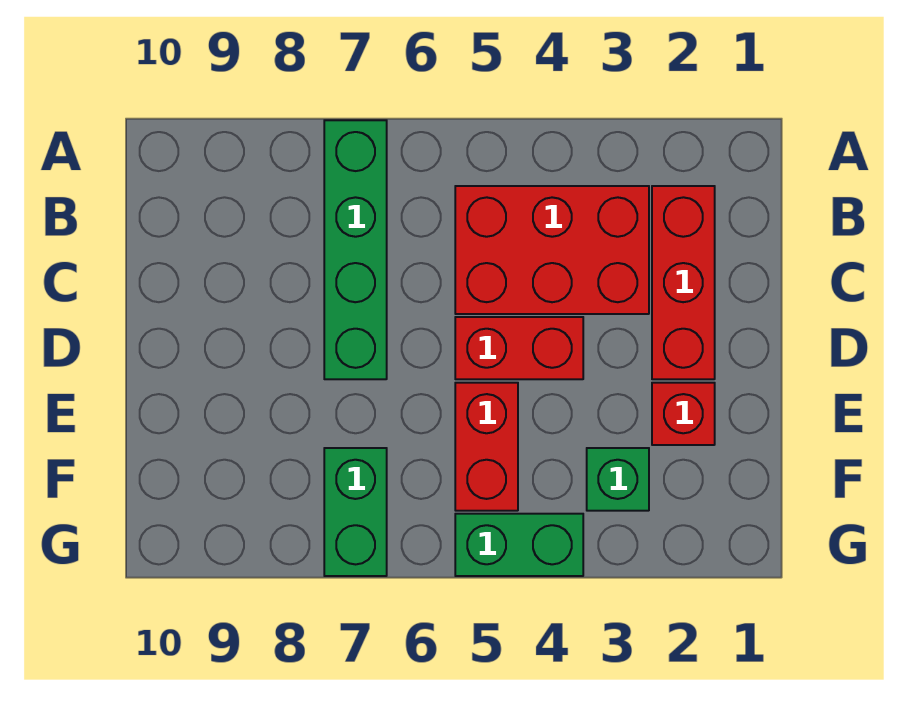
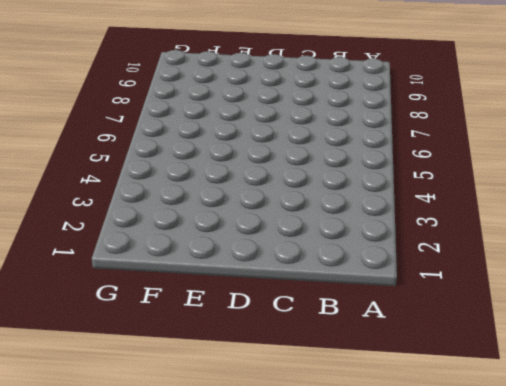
none -> green brick A7:D7 level 1
none -> red brick B2:D2 level 1

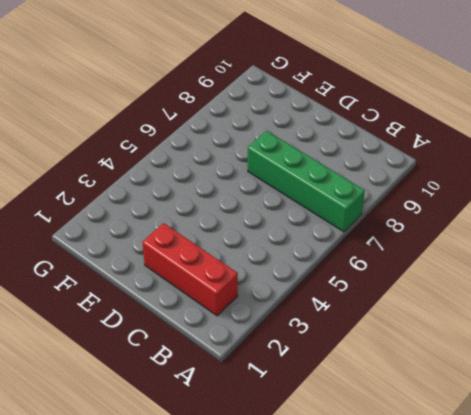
none -> red brick B3:C5 level 1
none -> red brick D4:D5 level 1

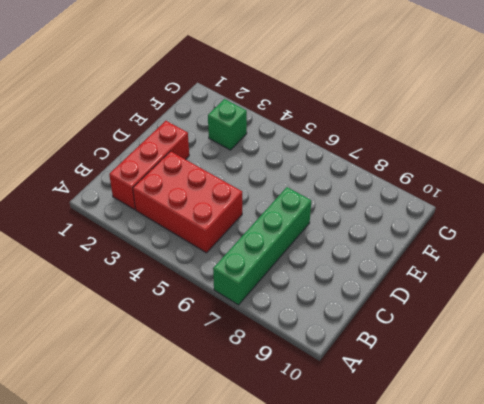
none -> red brick D4:D5 level 1
none -> red brick E2 level 1

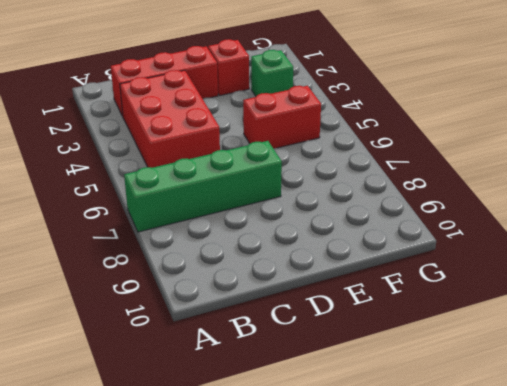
none -> red brick D4:D5 level 1
none -> green brick F7:G7 level 1

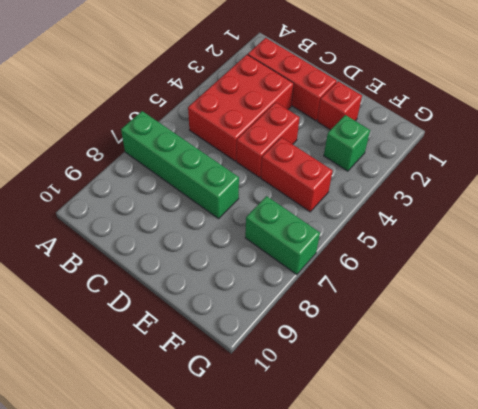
none -> green brick G4:G5 level 1

